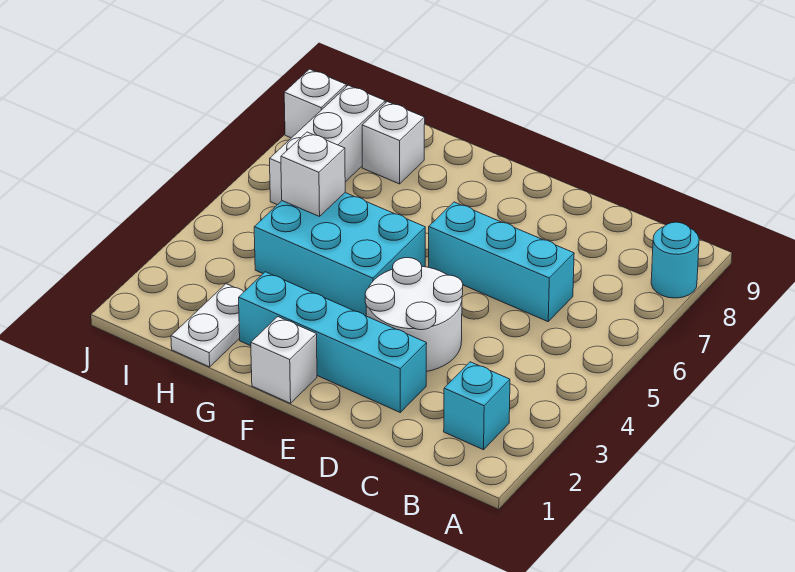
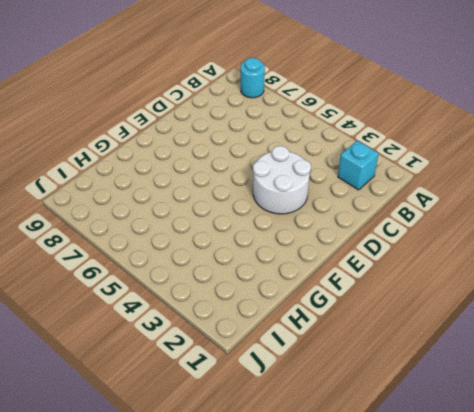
none -> cyan brick C6:E6 level 1
none -> cyan brick D2:G2 level 1
none -> white brick F1 level 1

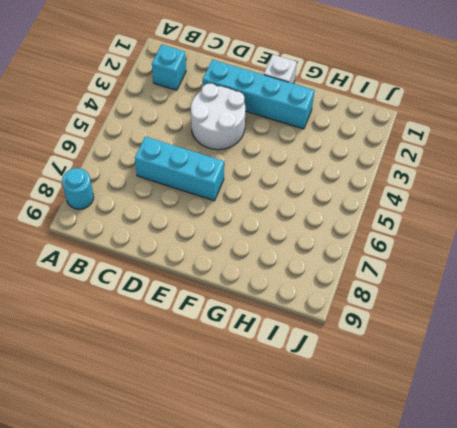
none -> cyan brick F4:H5 level 1
none -> white plate H1:H2 level 1
none -> white brick H8 level 1

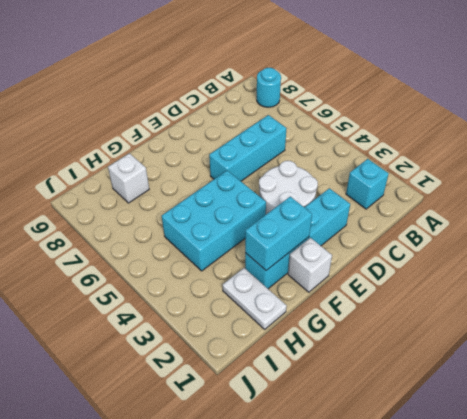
cyan brick F2:G2 level 2 -> none
none -> white brick I6:I8 level 1
none -> white brick J8 level 1
none -> white brick H5 level 2

